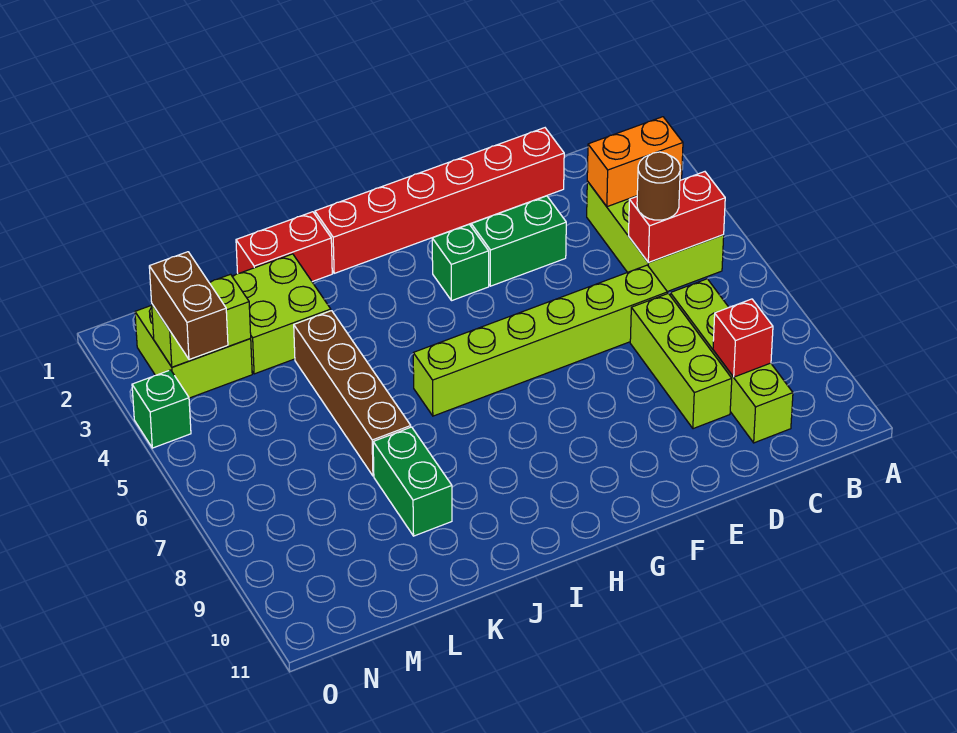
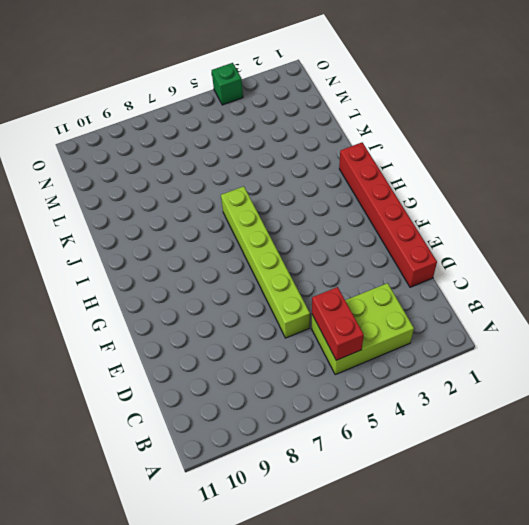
none -> lime brick C7:C10 level 1
none -> lime brick D7:D9 level 1
none -> green brick E3:F3 level 1

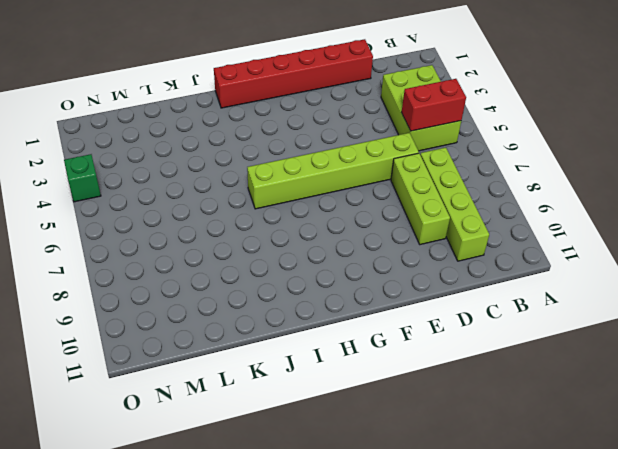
none -> green brick E3:F3 level 1
none -> green brick G3 level 1
none -> red brick J1:K1 level 1

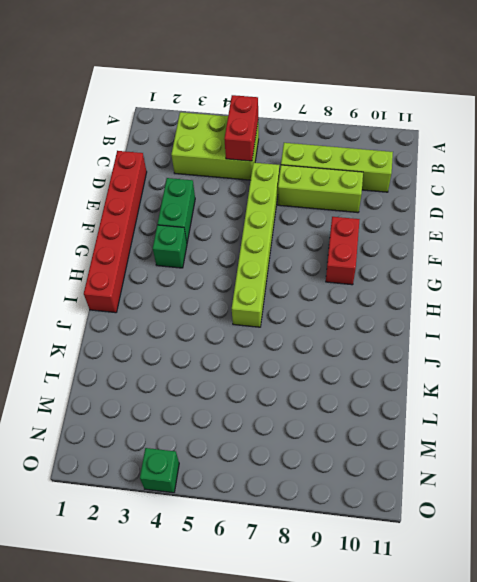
red brick F9:G9 level 1 -> red brick J1:K1 level 1
none -> lime brick K2:L3 level 1
none -> brown brick K4:K7 level 1
none -> green brick K8:K9 level 1

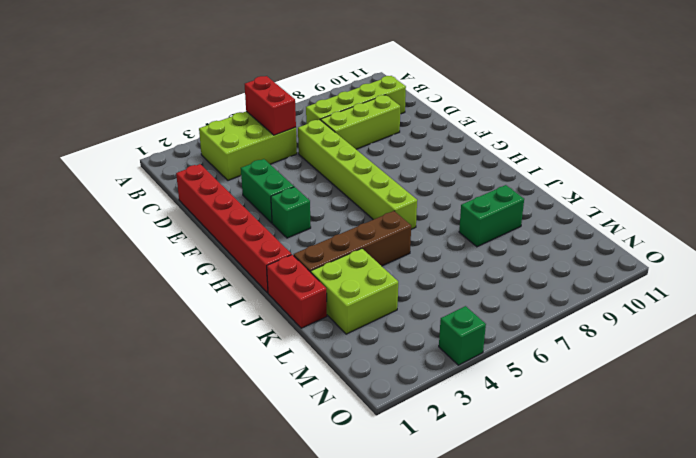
brown brick J2:J5 level 1 -> brown brick K4:K7 level 1
none -> lime brick M2:N3 level 1
none -> orange brick B3:C3 level 2
none -> red brick C9 level 2

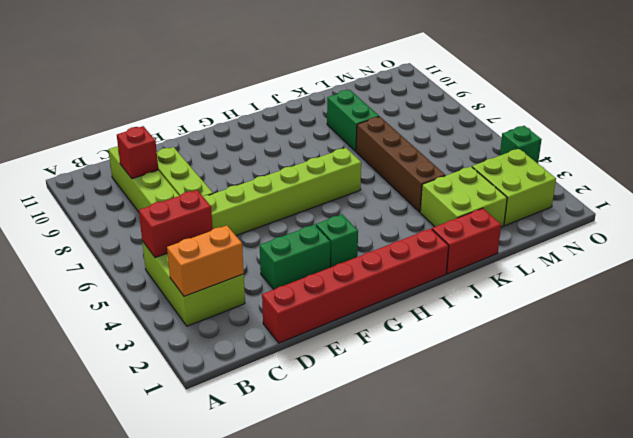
none -> lime brick M3:N3 level 2
none -> brown round brick C5 level 3
none -> brown brick N3:N4 level 3

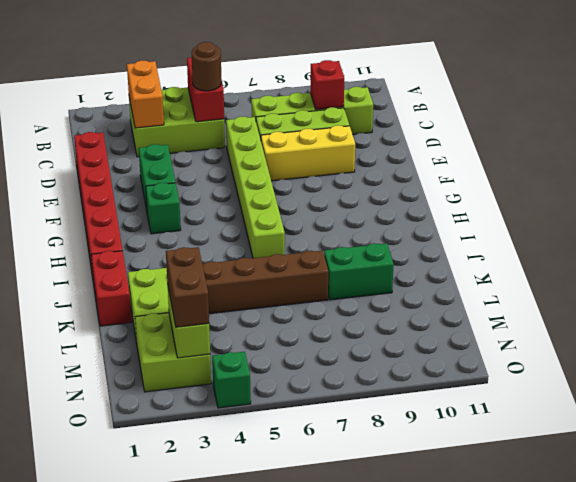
yellow brick E7:E9 level 1 -> none
brown brick M3:N3 level 3 -> brown brick N3:N4 level 3

